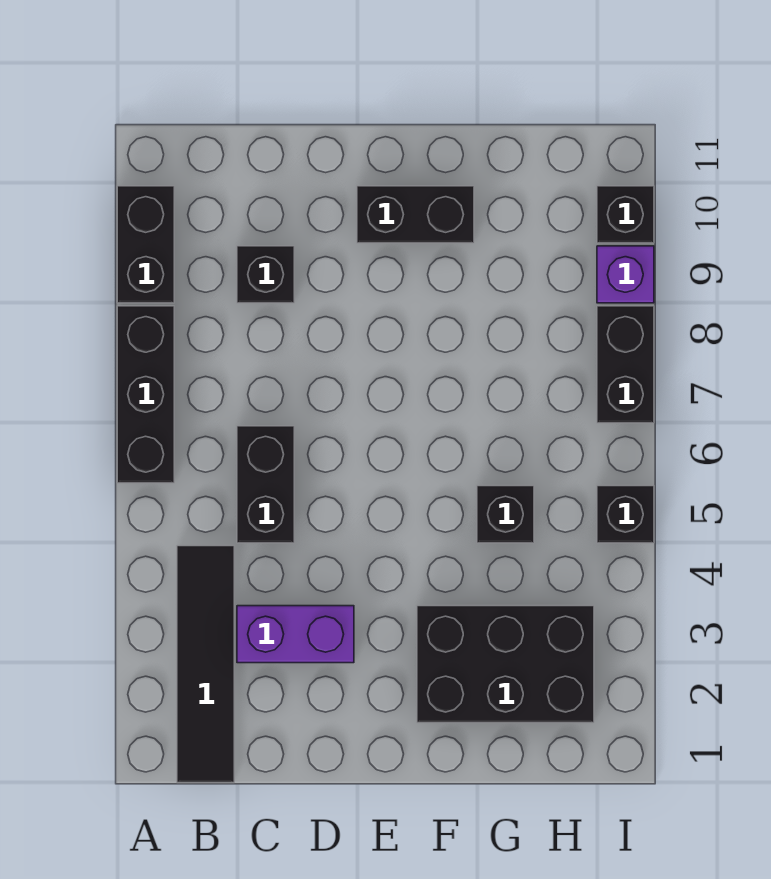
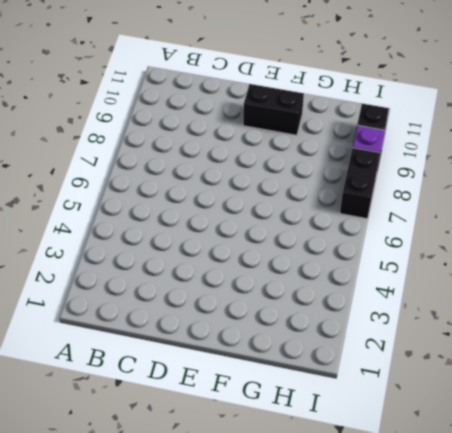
none -> black brick A6:A8 level 1
none -> black brick A9:A10 level 1
none -> black tile B1:B4 level 1

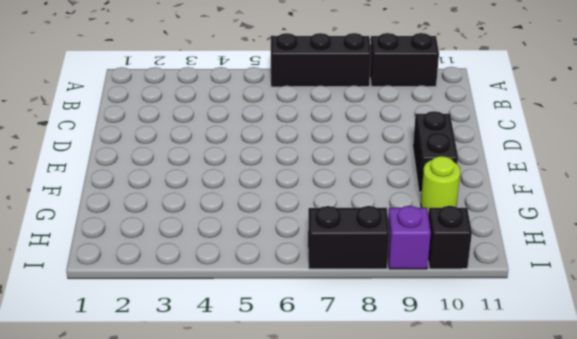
lime round brick G10 level 1 -> none
none -> black tile B1:B4 level 1
none -> purple brick C3:D3 level 1
none -> black brick C5:C6 level 1

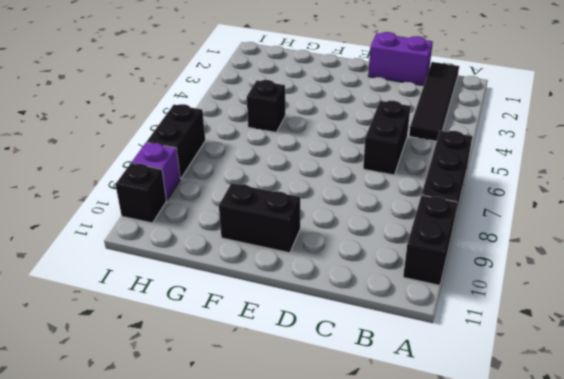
purple brick C1:D1 level 1 -> purple brick C3:D3 level 1
none -> black brick C9 level 1
none -> black brick F2:H3 level 1
none -> black brick I5 level 1

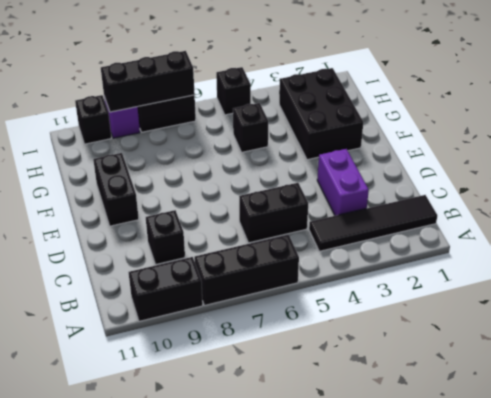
black brick I7:I9 level 2 -> none

